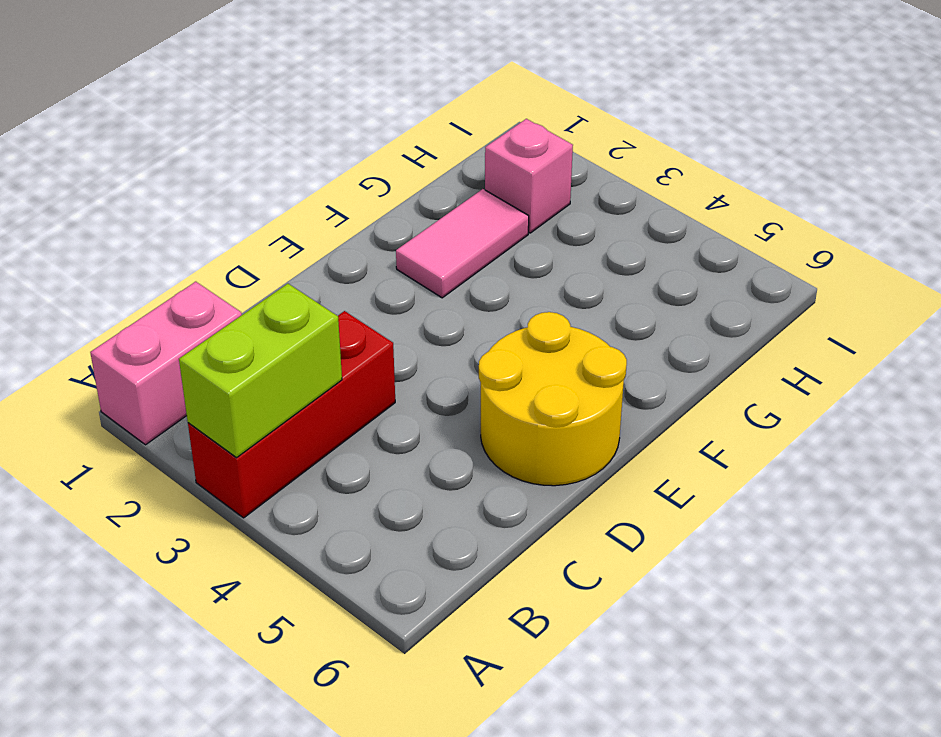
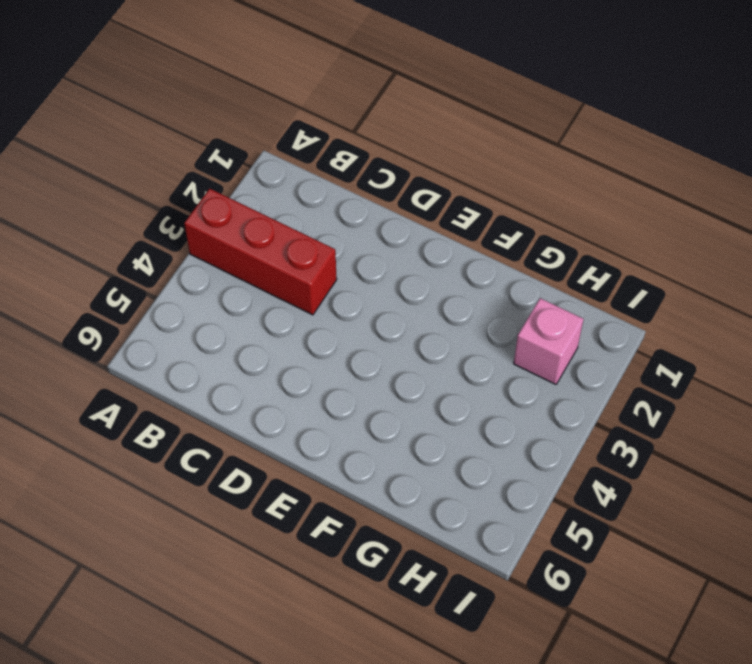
none -> pink brick A1:B1 level 1
none -> yellow round brick D5:E6 level 1

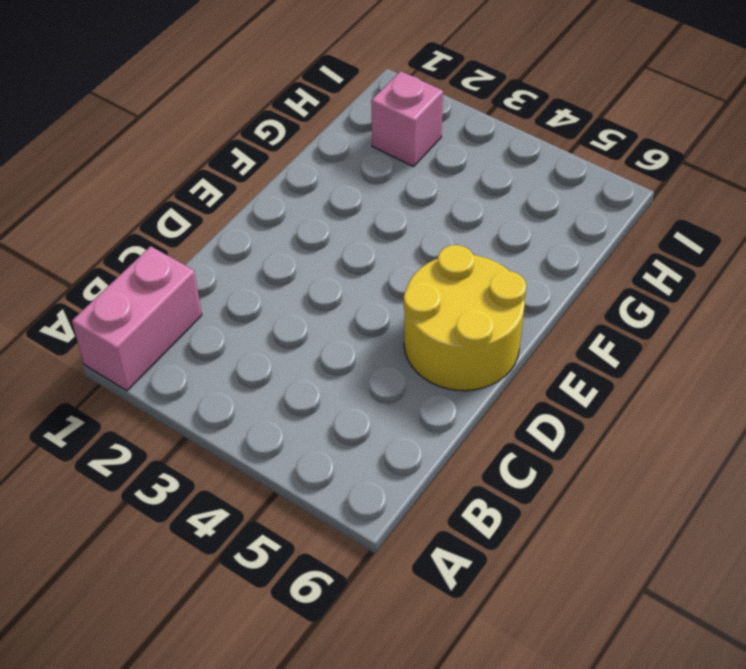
none -> red brick A3:C3 level 1
none -> pink tile F2:G2 level 1

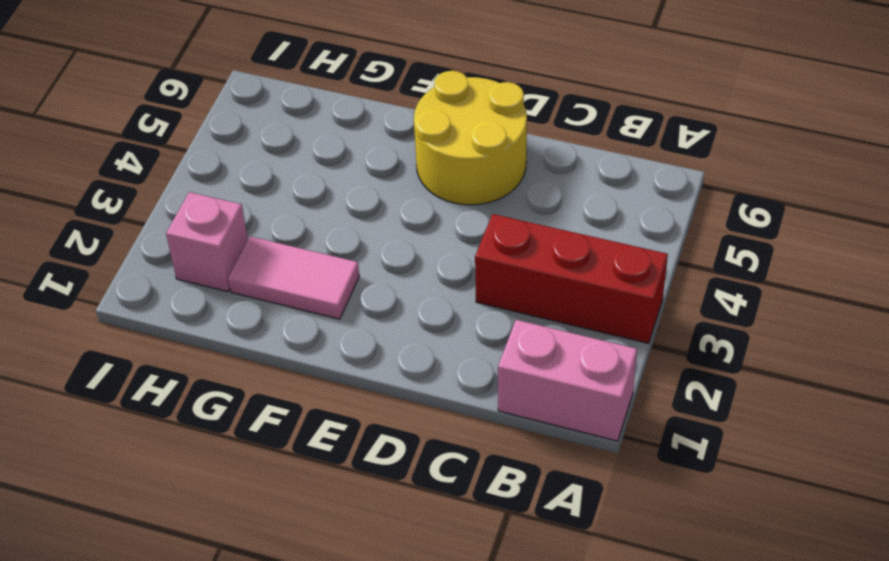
none -> lime brick A3:B3 level 2

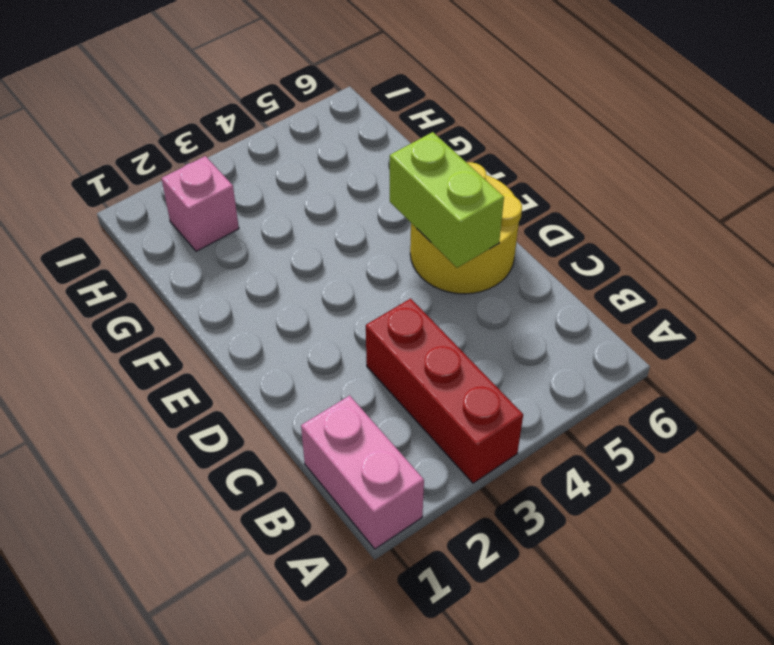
lime brick D5:E5 level 2 -> lime brick A3:B3 level 2
none -> pink tile F2:G2 level 1

